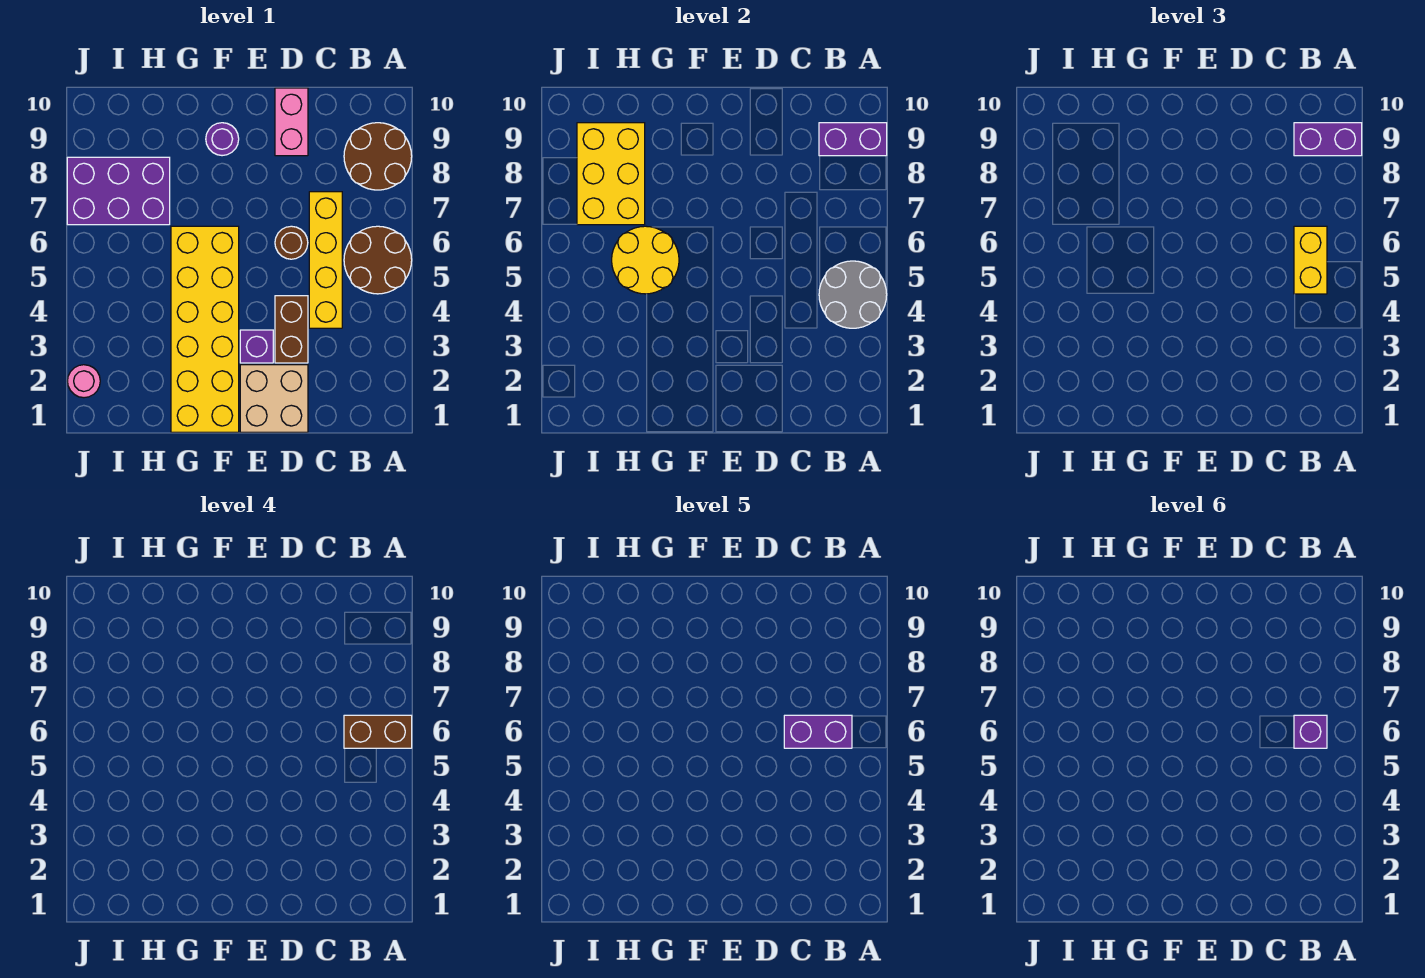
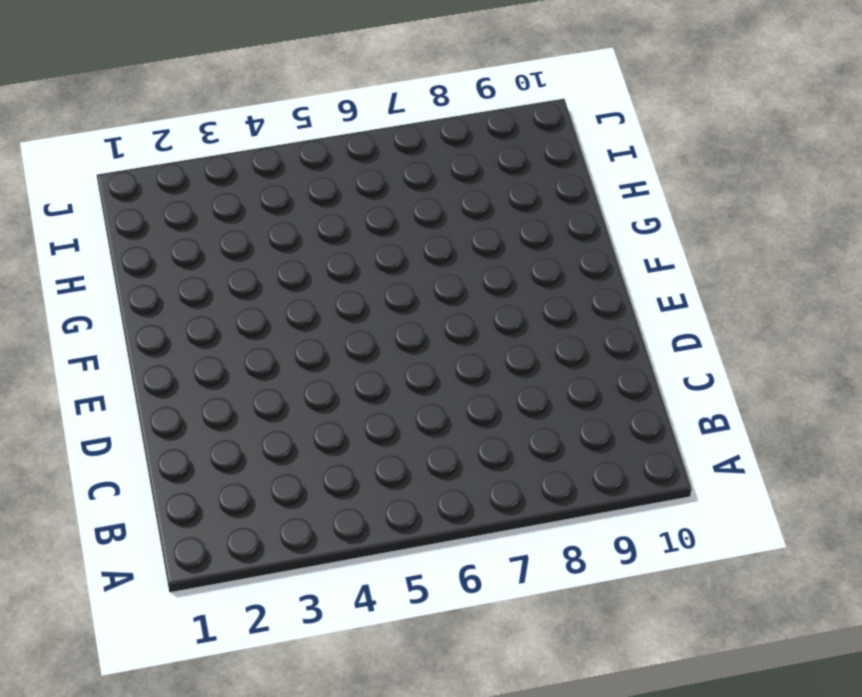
none -> brown round brick A5:B6 level 1
none -> brown round brick A8:B9 level 1
none -> yellow brick C4:C7 level 1

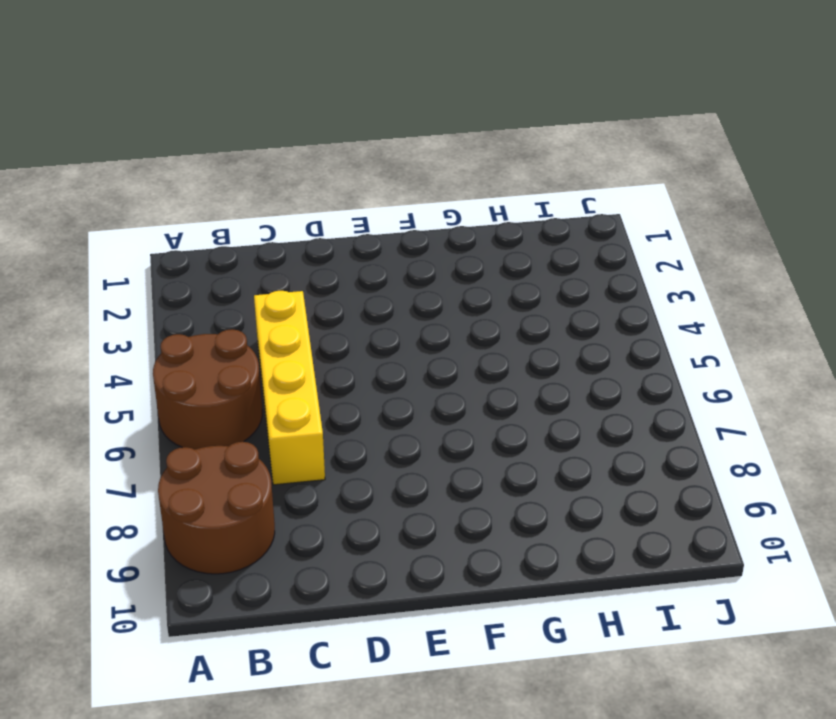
none -> tan brick D1:E2 level 1
none -> brown brick D3:D4 level 1
none -> brown round brick D6 level 1

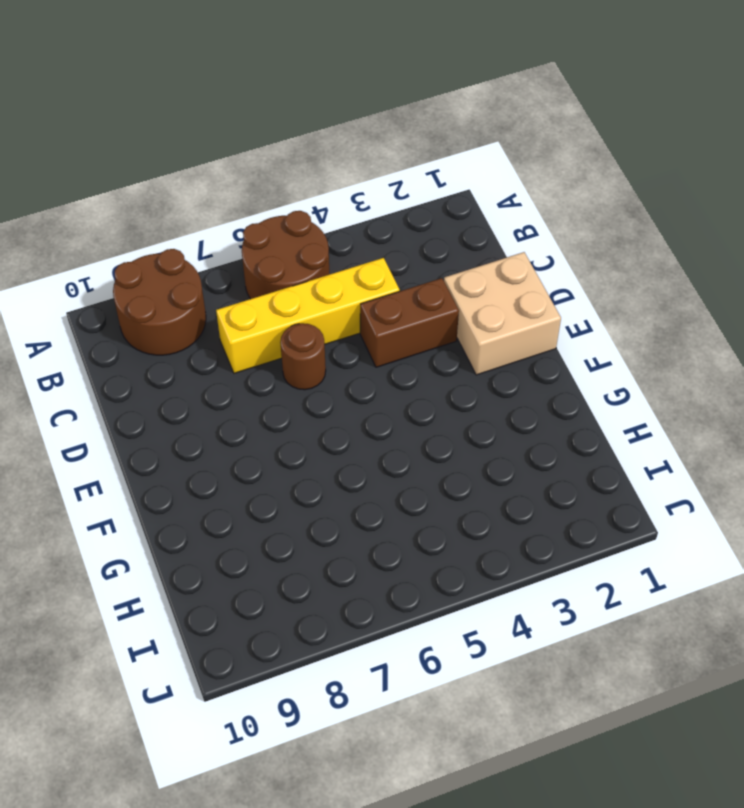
none -> pink brick D9:D10 level 1
none -> purple brick E3 level 1
none -> yellow brick F1:G6 level 1

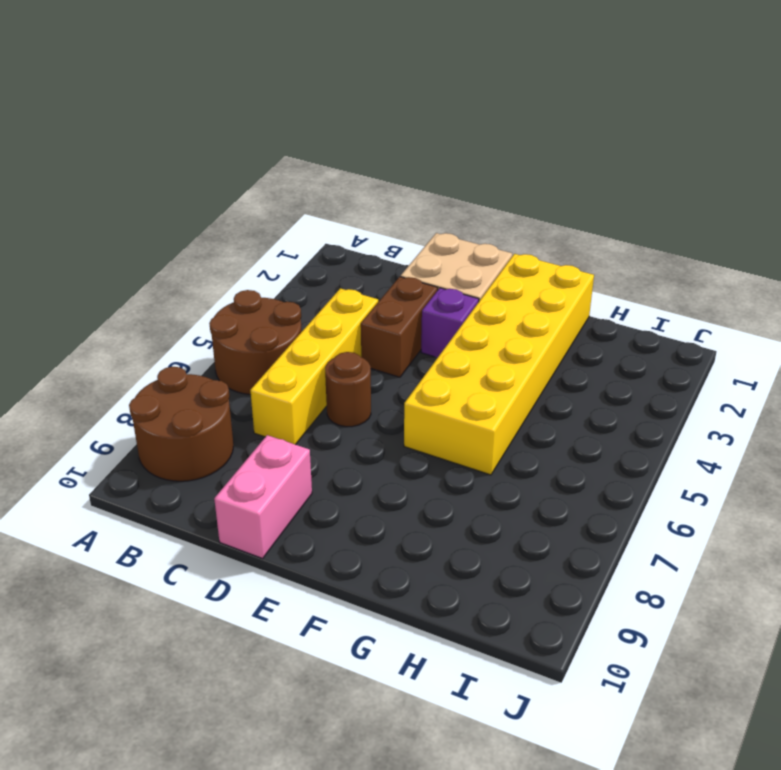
none -> purple round brick F9 level 1
none -> purple brick H7:J8 level 1
none -> pink round brick J2 level 1

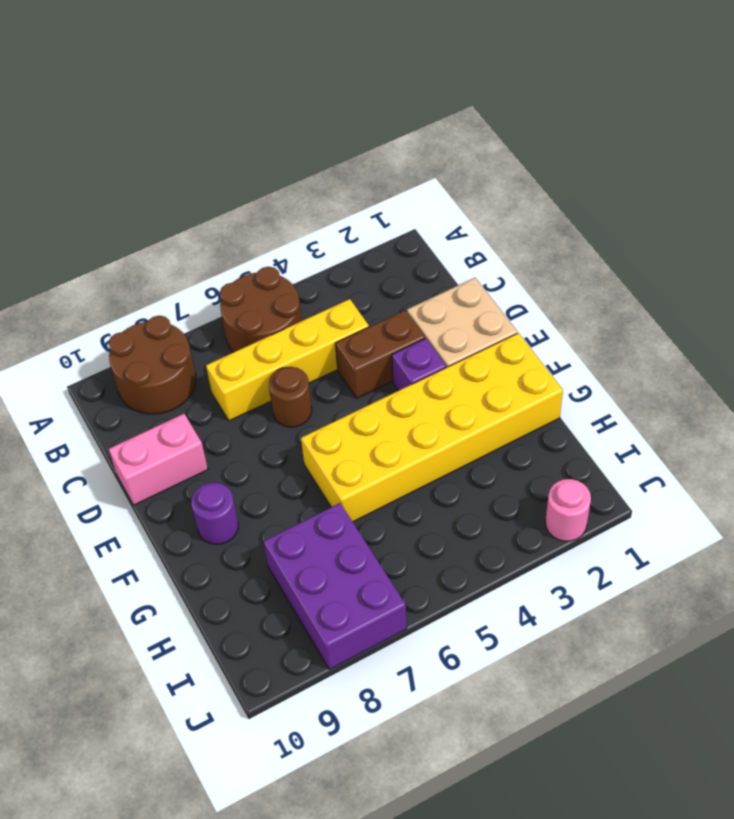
none -> grey round brick A4:B5 level 2
none -> purple brick A9:B9 level 2
none -> yellow round brick G5:H6 level 2

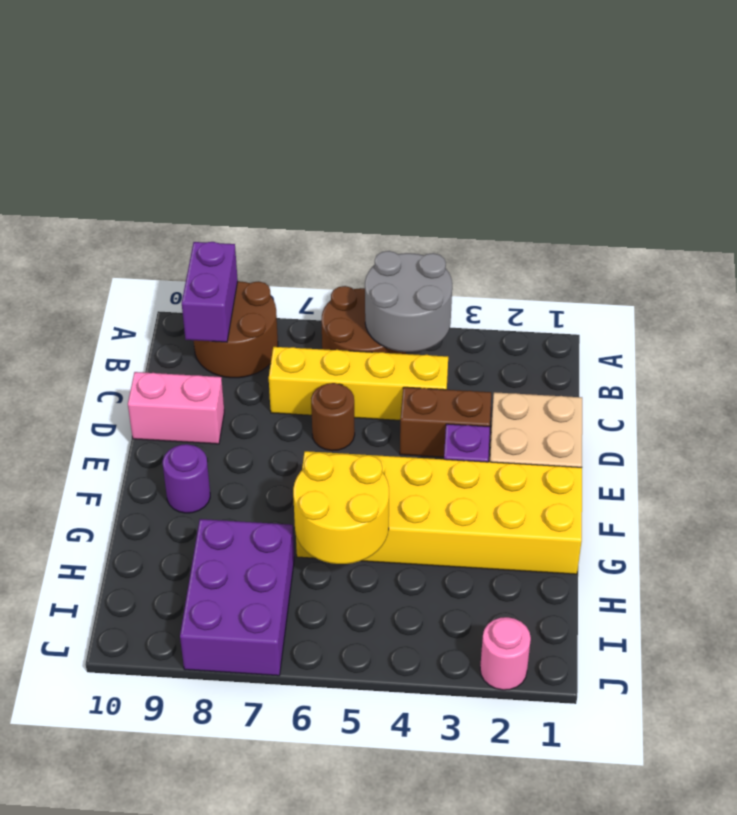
none -> yellow brick H7:I9 level 2
none -> purple brick A9:B9 level 3
none -> yellow brick B5:B6 level 3

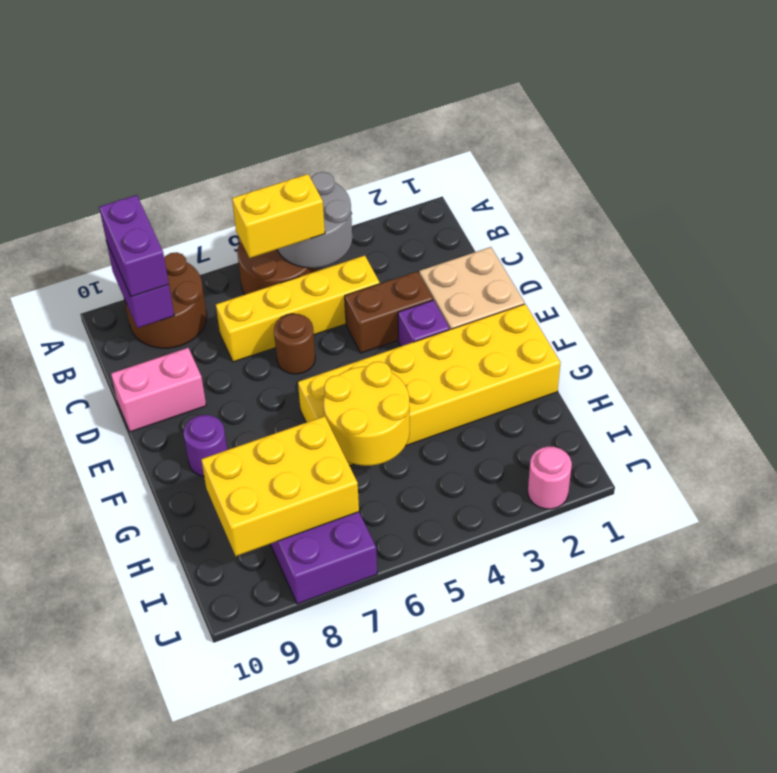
none -> brown brick A6:B6 level 4
none -> purple brick B6:C6 level 5
none -> purple brick B6 level 6

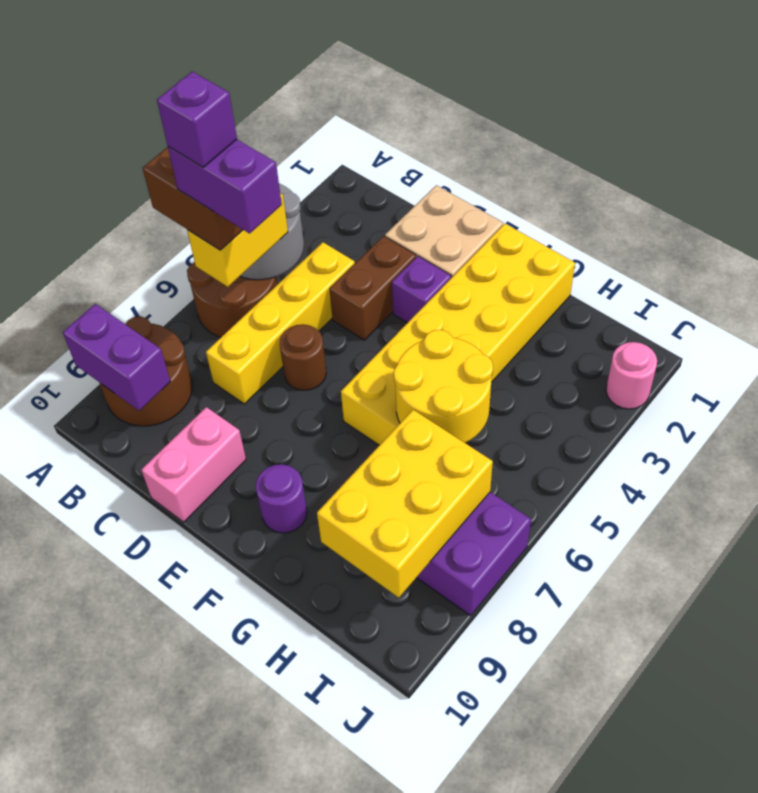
none -> purple brick A9:B9 level 3

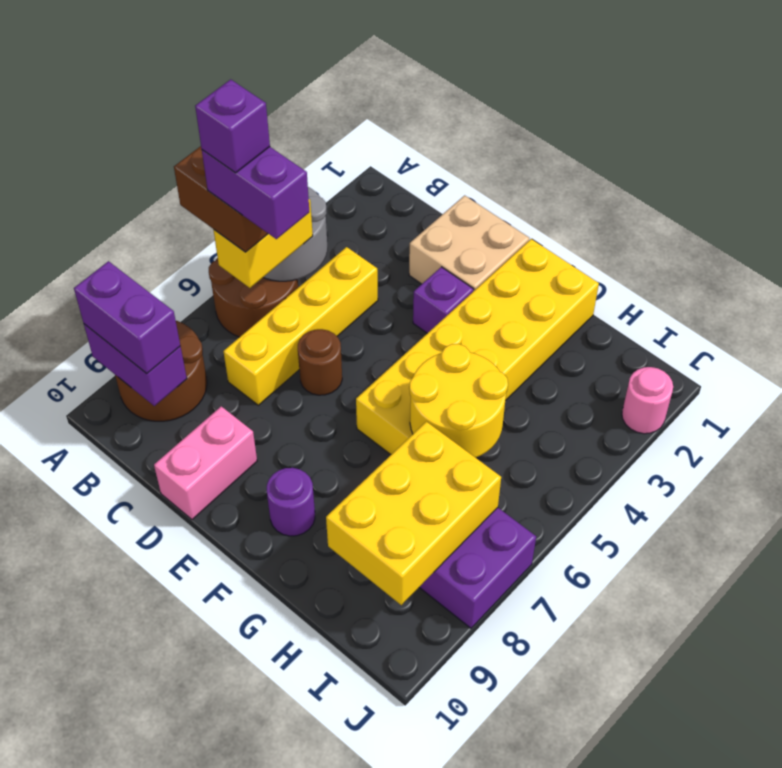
none -> brown brick D3:D4 level 1

